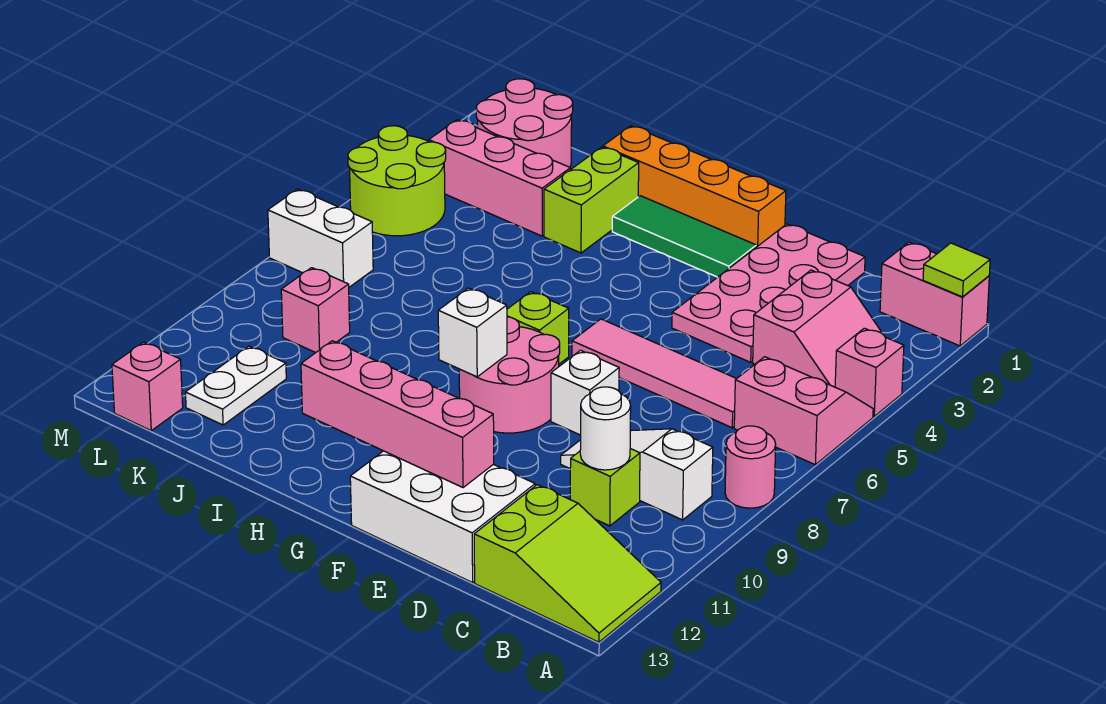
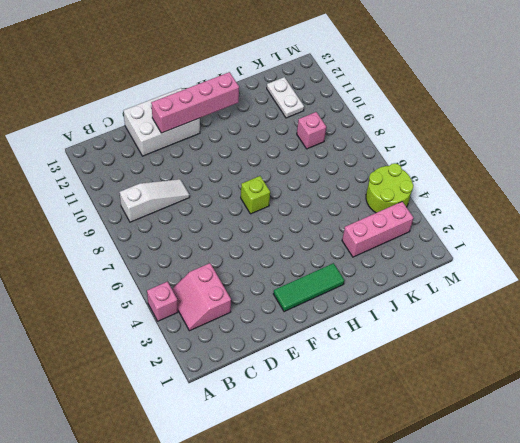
none -> pink brick A1:B1 level 1
none -> pink slope A5:B6 level 1 top 6
none -> pink round brick A8 level 1

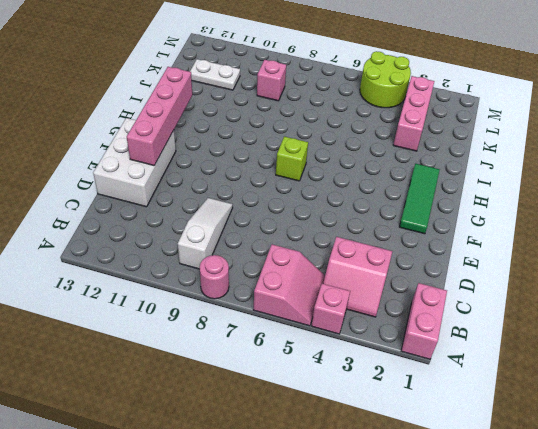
none -> lime slope A12:C13 level 1 top C
none -> pink tile C6:F6 level 1
none -> lime brick C10 level 1

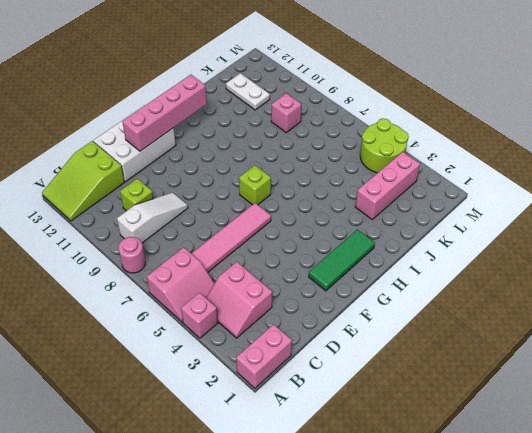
none -> pink plate D1:E4 level 1
none -> white brick E8 level 1
none -> orange brick F1:I1 level 1

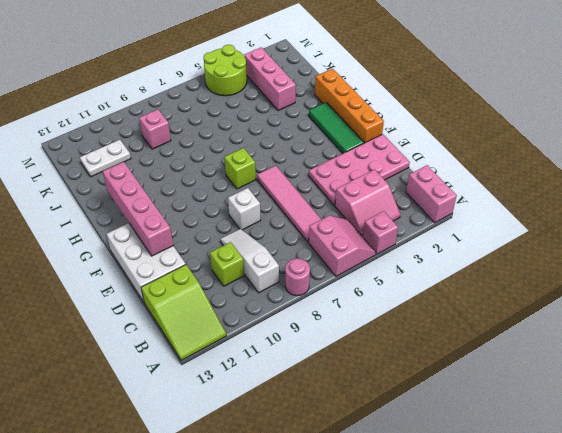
none -> pink round brick F8:G9 level 1
none -> lime brick I2:I3 level 1
none -> pink round brick K1:L2 level 1

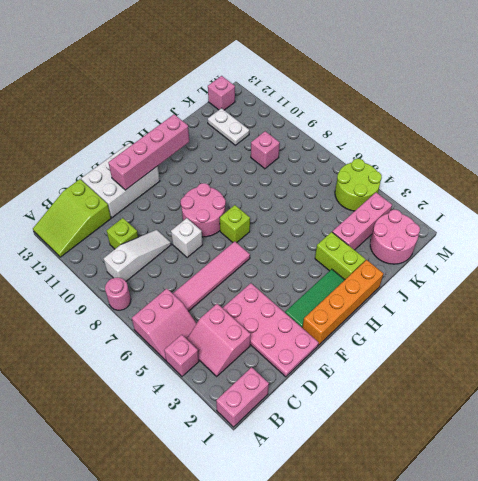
none -> white brick L7:M7 level 1
none -> lime tile A1 level 2
none -> white round brick C10 level 2

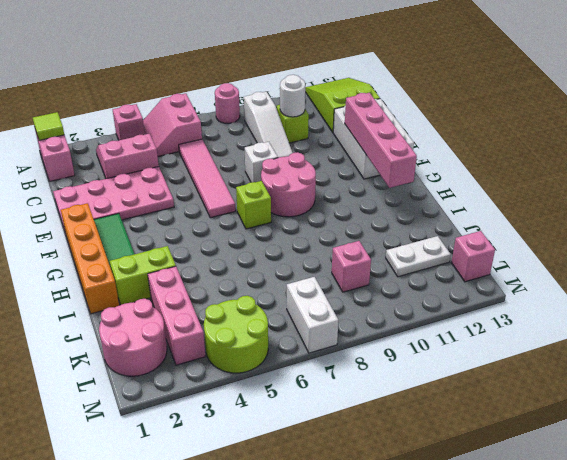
none -> white brick G9 level 2

